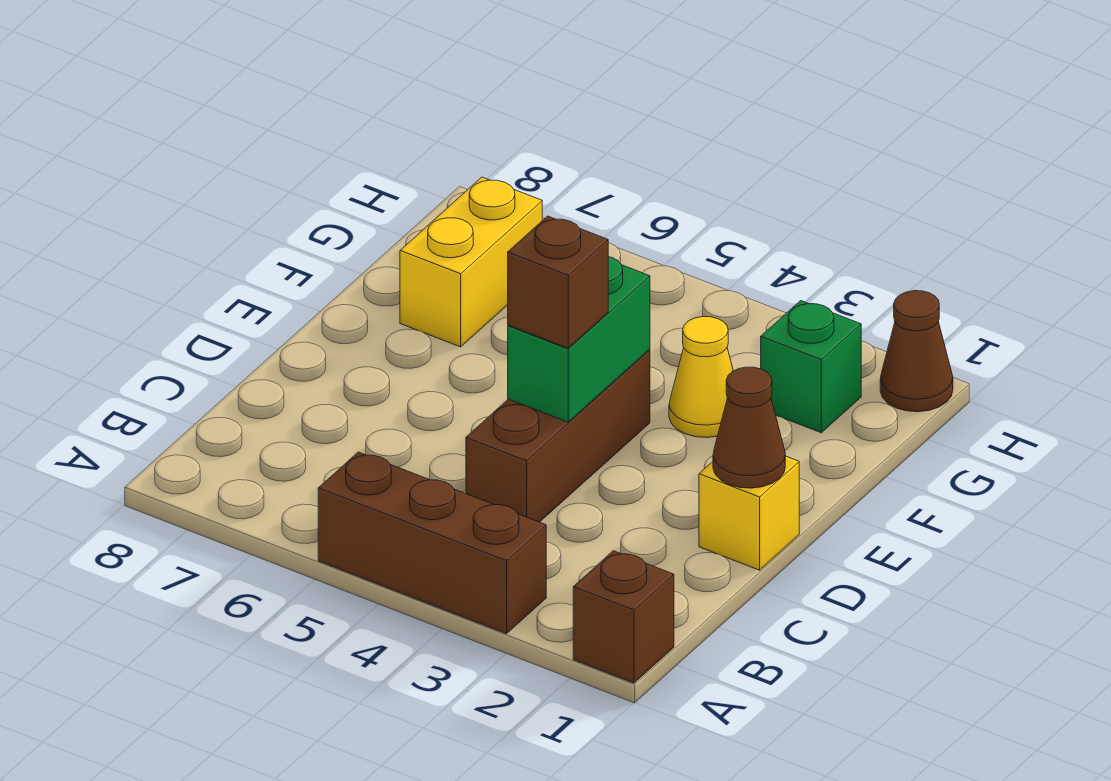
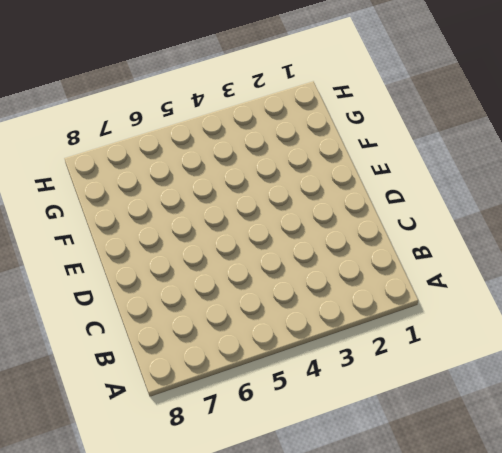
none -> brown brick A1 level 1
none -> brown brick A3:A5 level 1

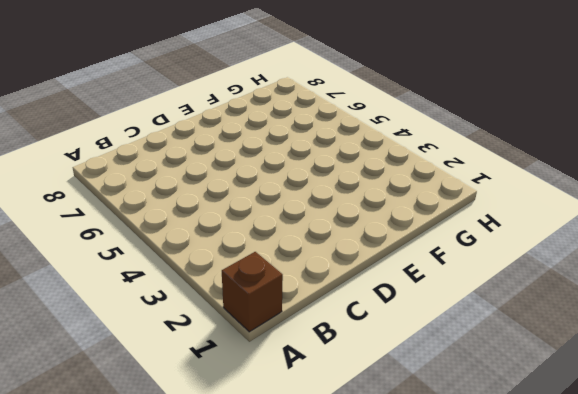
none -> brown brick A3:A5 level 1
none -> brown brick C4:E4 level 1

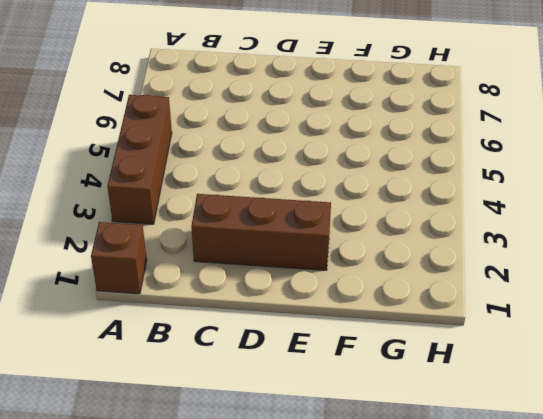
brown brick C2:E2 level 1 -> brown brick C4:E4 level 1
none -> yellow brick D1 level 1
none -> yellow cone F3 level 1

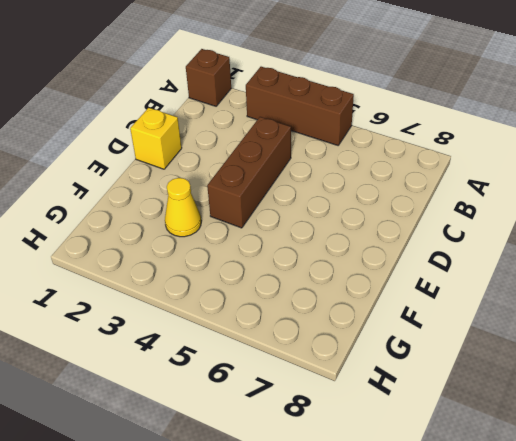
none -> yellow brick F7:G7 level 1
none -> green brick G2 level 1

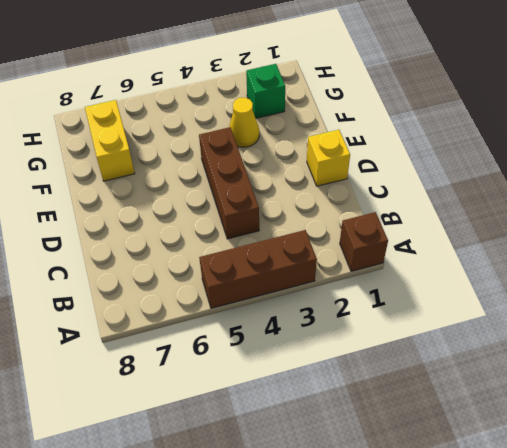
none -> brown cone H1 level 1
none -> brown cone D1 level 2

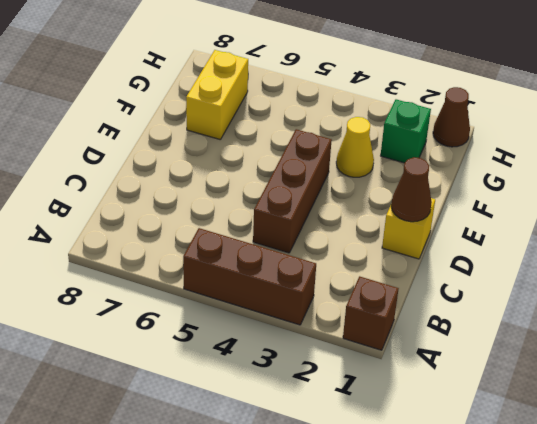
none -> green brick D4:E4 level 2
none -> brown brick D4 level 3

